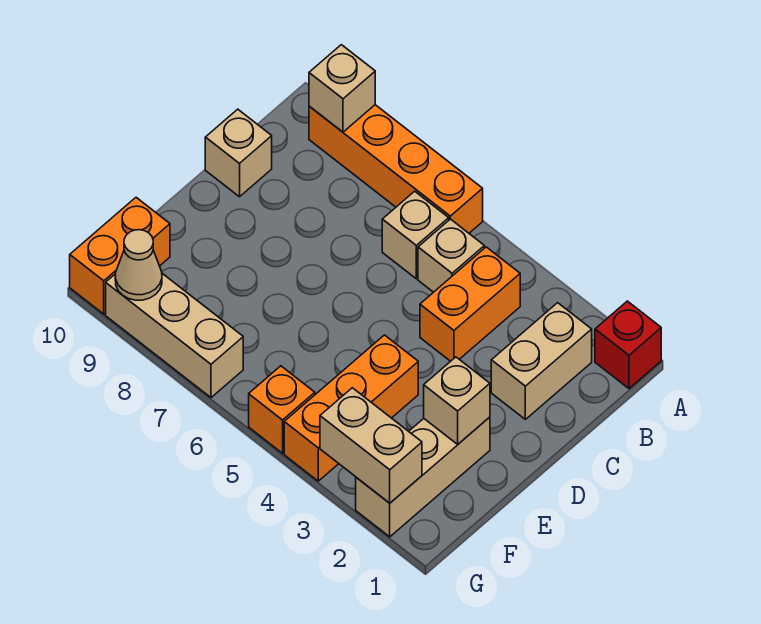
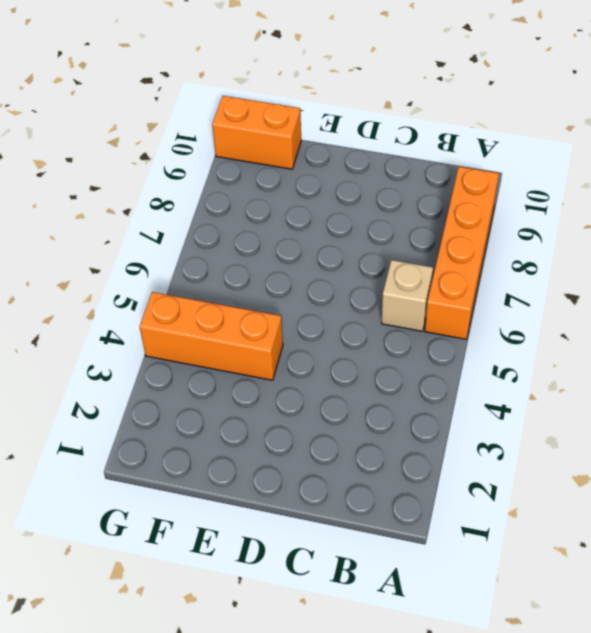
none -> red brick A1 level 1
none -> tan brick B2:C2 level 1
none -> orange brick B4:C4 level 1

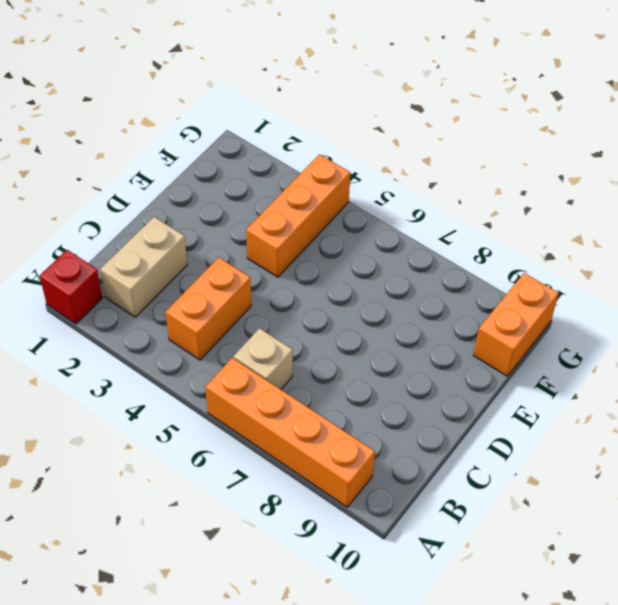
none -> tan brick B5 level 1
none -> tan brick C10 level 1
none -> tan brick E2:G2 level 1

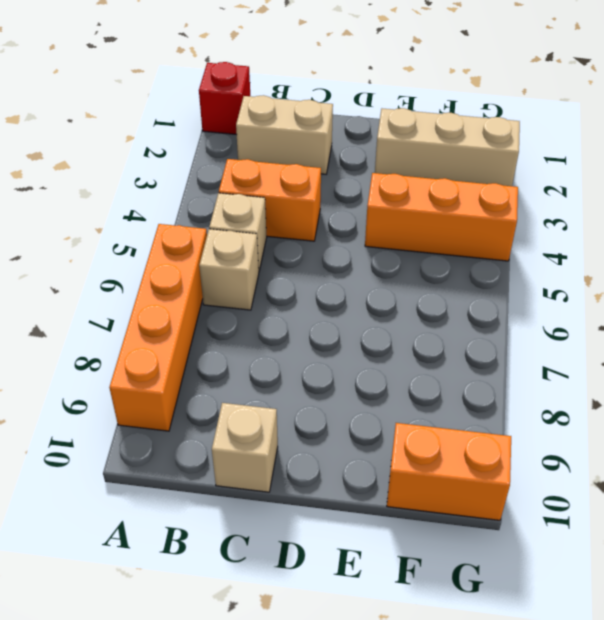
none -> orange brick G5 level 1
none -> tan brick G7:G9 level 1
none -> tan brick A9 level 2

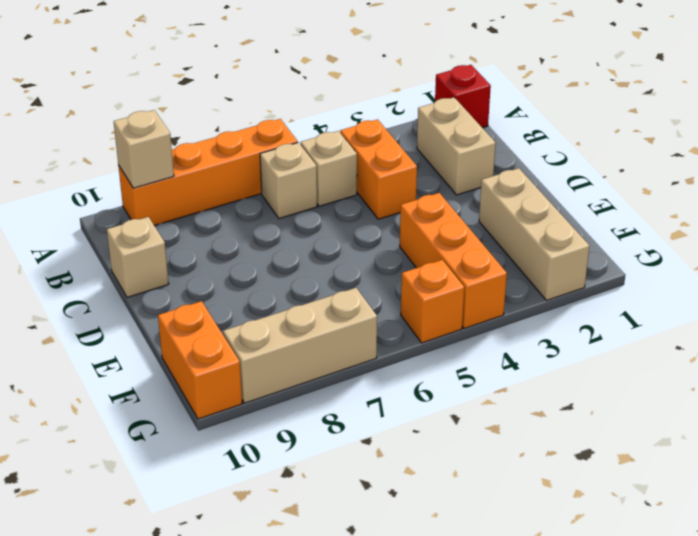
none -> tan brick E2 level 2
none -> tan brick G2:G3 level 2
none -> tan cone G9 level 2

